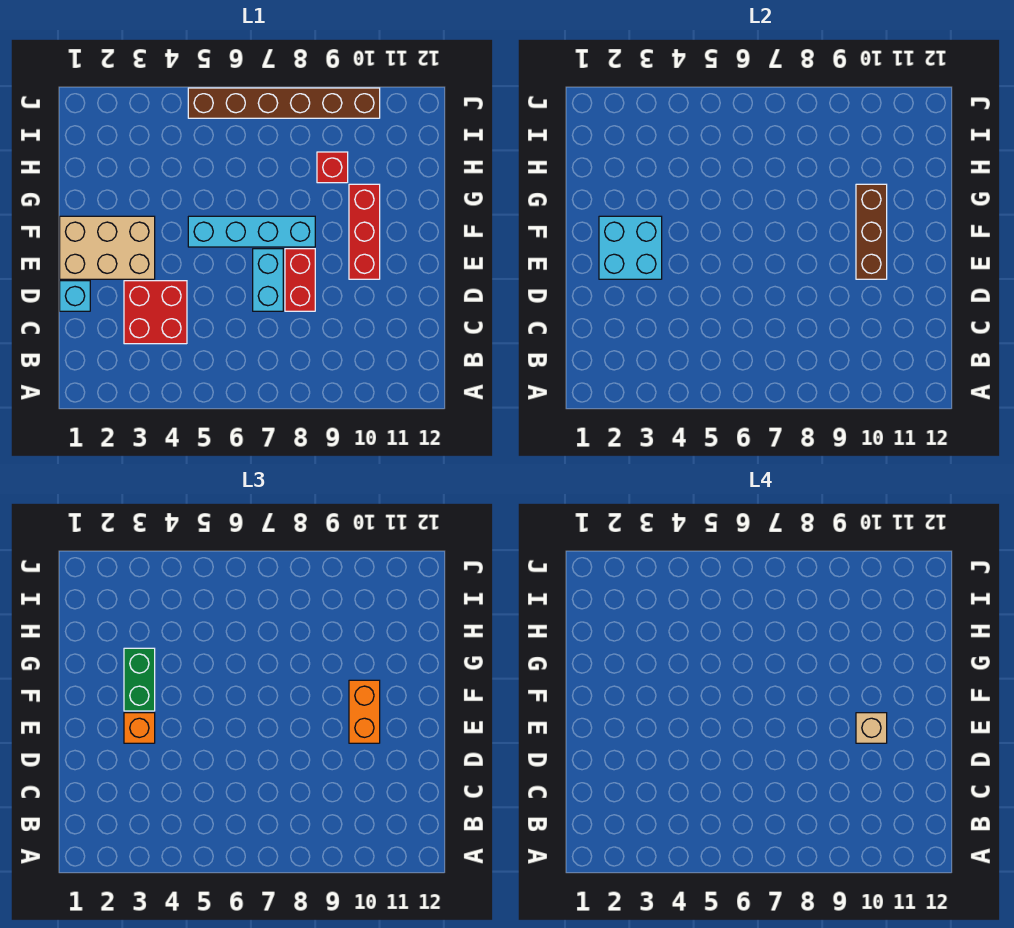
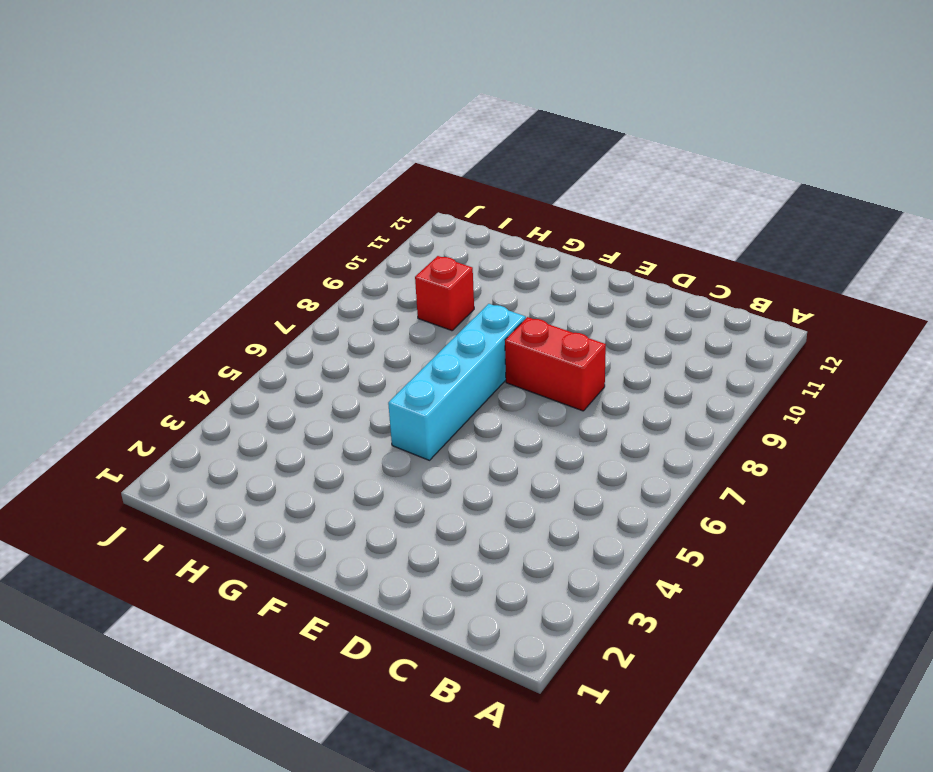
none -> red brick C3:D4 level 1
none -> cyan brick D1 level 1
none -> cyan brick D7:E7 level 1

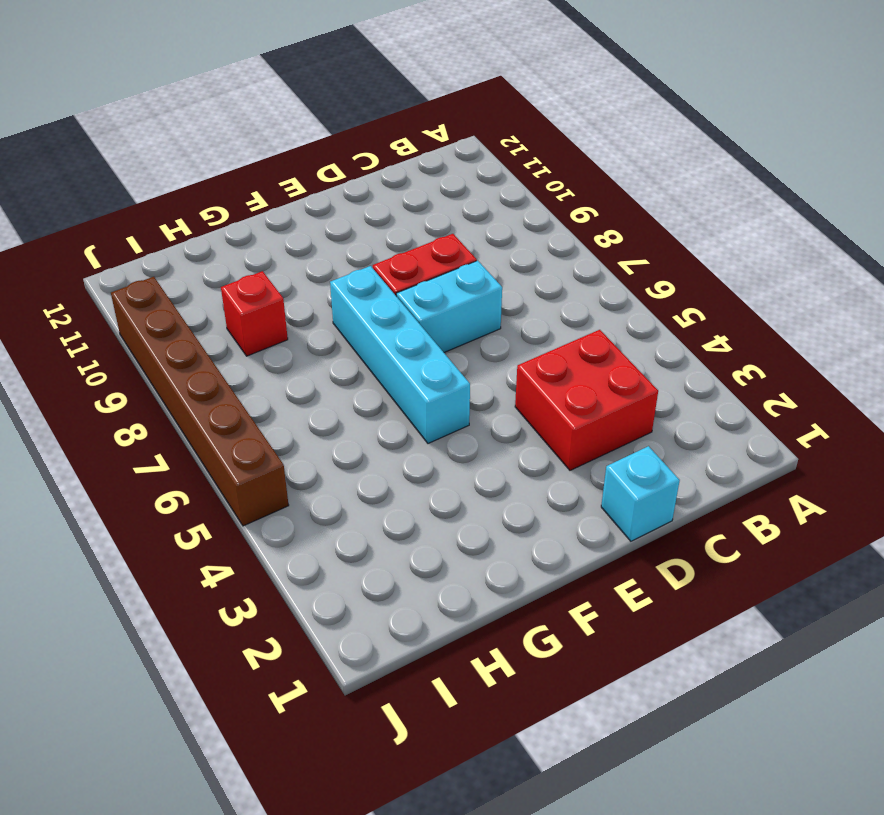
none -> tan brick E1:F3 level 1
none -> red brick E10:G10 level 1
none -> cyan brick E2:F3 level 2

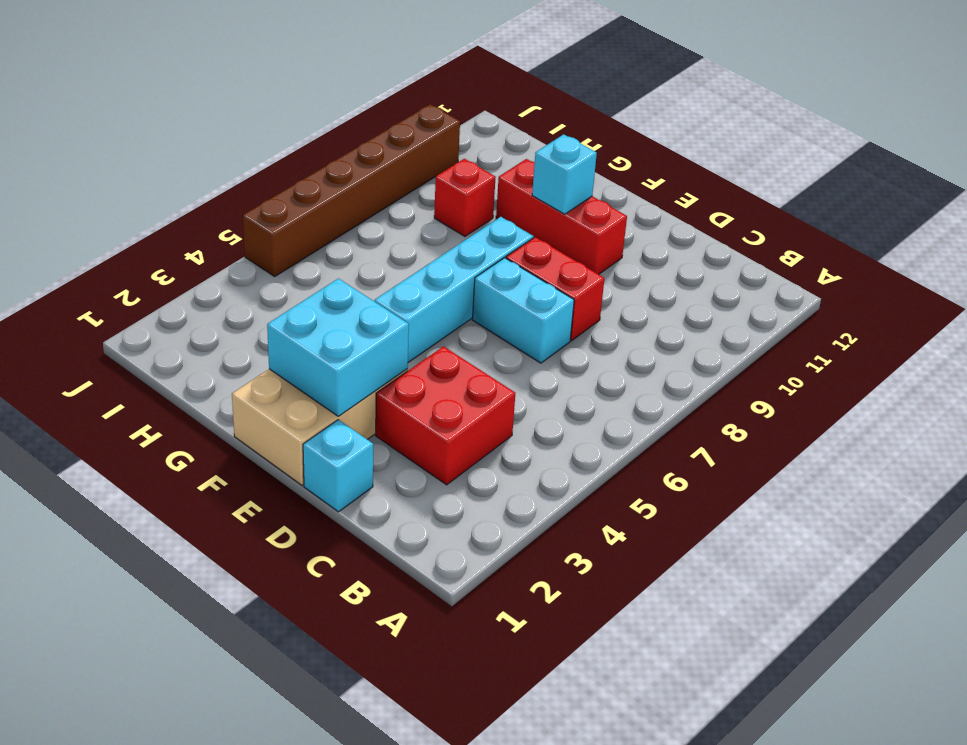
cyan brick F10 level 2 -> brown brick E10:G10 level 2
none -> orange brick E3 level 3
none -> orange brick E10:F10 level 3
none -> green brick F3:G3 level 3

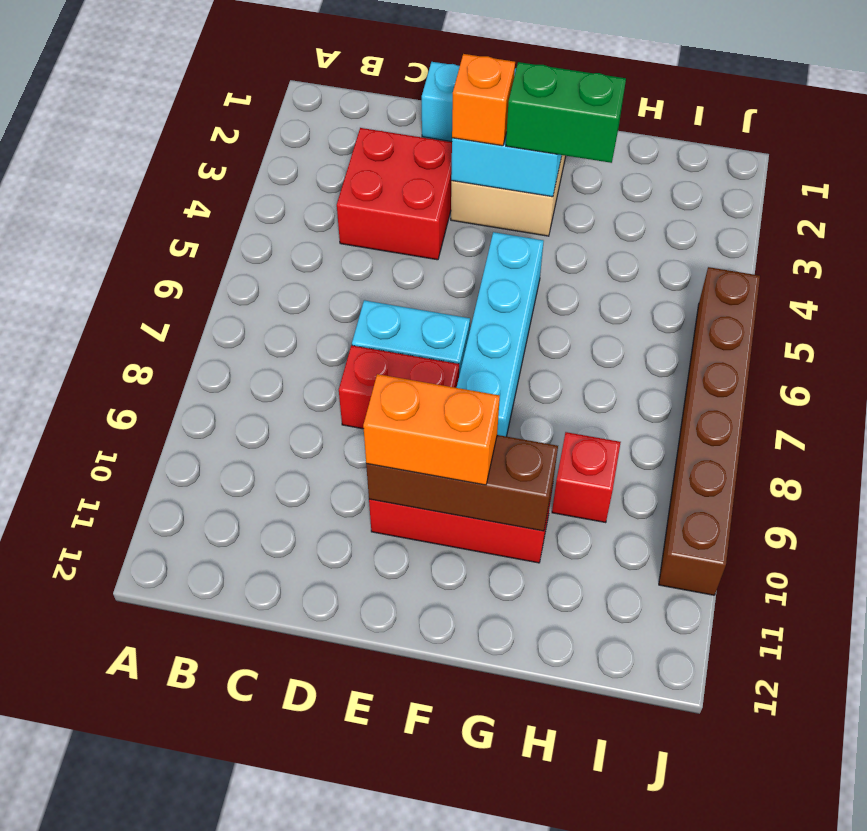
none -> tan brick E10 level 4

